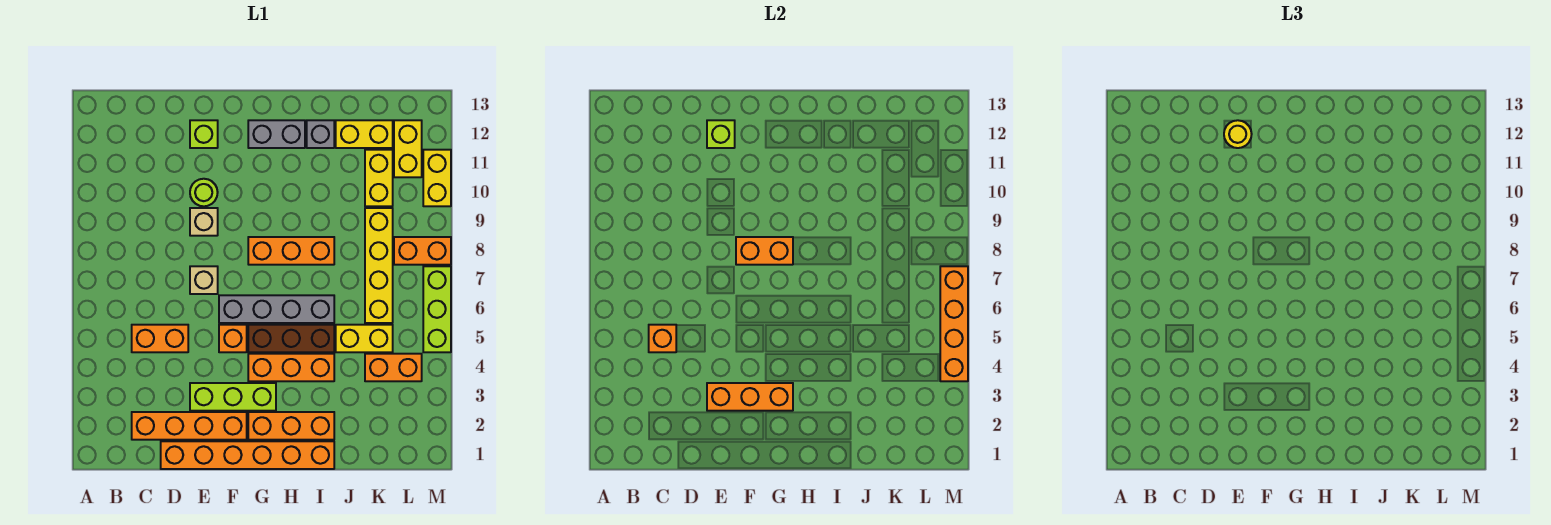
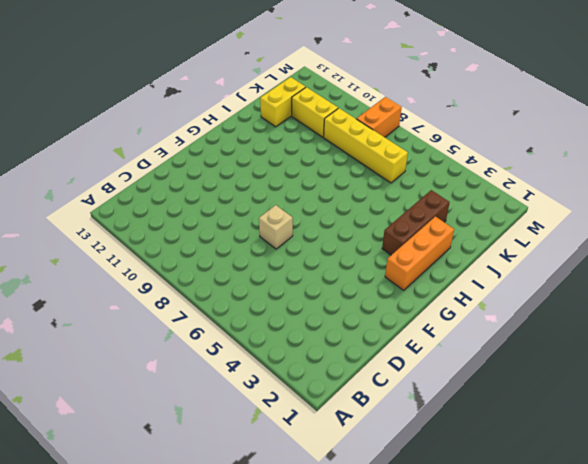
brown brick H3:J3 level 1 -> brown brick G5:I5 level 1
none -> orange brick C2:F2 level 1
none -> orange brick C5:D5 level 1
none -> orange brick D1:I1 level 1
none -> lime brick E3:G3 level 1

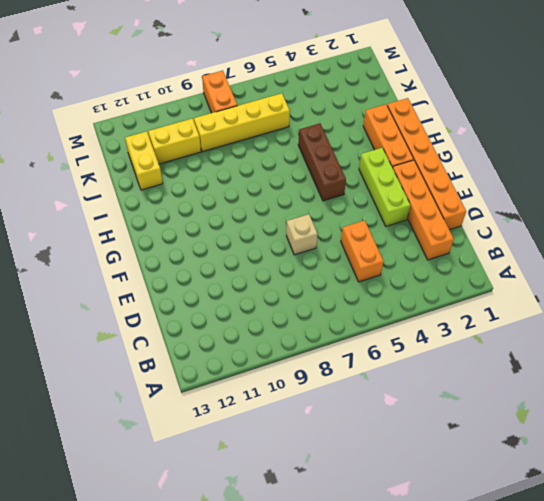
none -> tan brick E9 level 1
none -> lime round brick E10 level 1
none -> lime brick E12 level 1
none -> orange brick F5 level 1

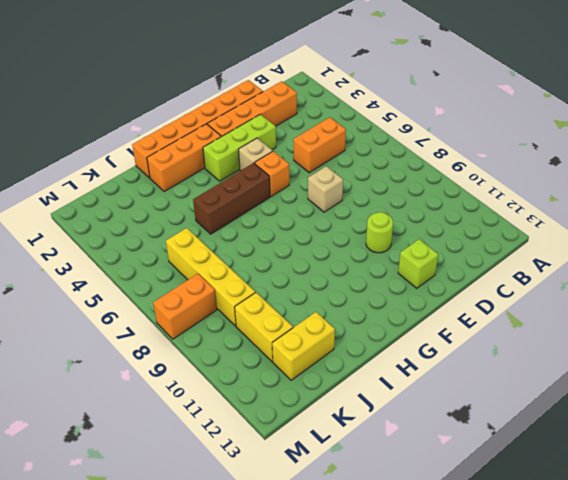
tan brick F4 level 1 -> tan brick E9 level 1
none -> grey brick F6:I6 level 1
none -> orange brick G4:I4 level 1
none -> orange brick G8:I8 level 1
none -> grey brick G12:H12 level 1

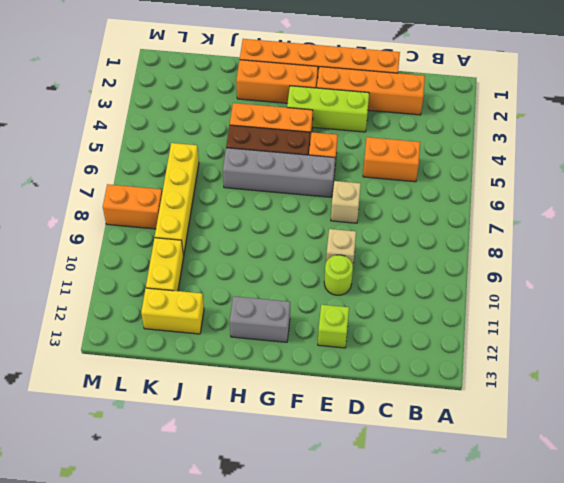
none -> orange brick G8:I8 level 1
none -> grey brick I12 level 1
none -> yellow brick J5:K5 level 1
none -> orange brick K4:L4 level 1

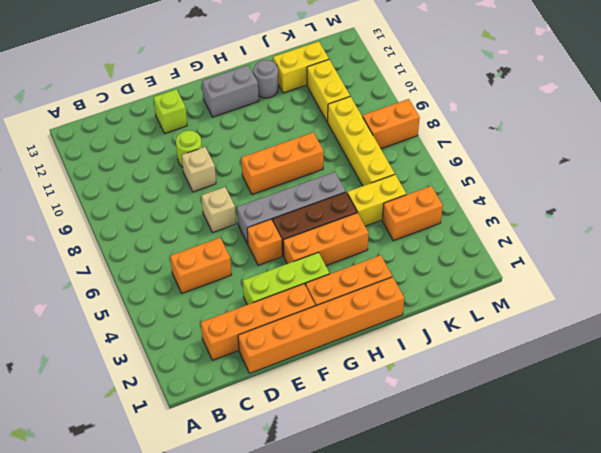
grey round brick I12 level 1 -> grey brick I12 level 1
none -> yellow brick L11:L12 level 1
none -> lime brick M5:M7 level 1
none -> yellow brick M10:M11 level 1
none -> orange brick C5 level 2

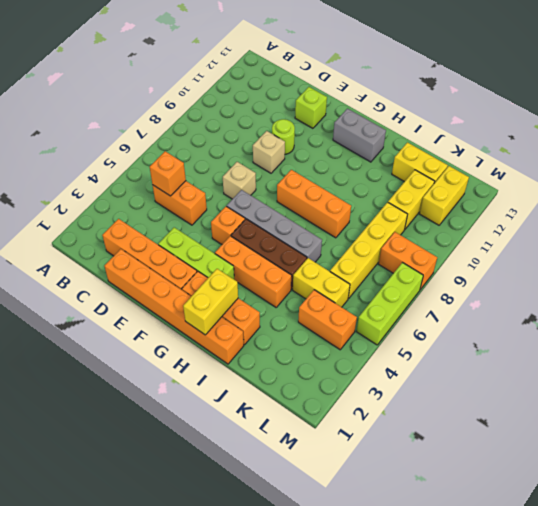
yellow brick H1:H2 level 2 -> yellow brick M10:M11 level 1
none -> grey brick I12 level 1
none -> orange brick E3:G3 level 2
none -> lime brick E12 level 2
none -> orange brick F8:G8 level 2

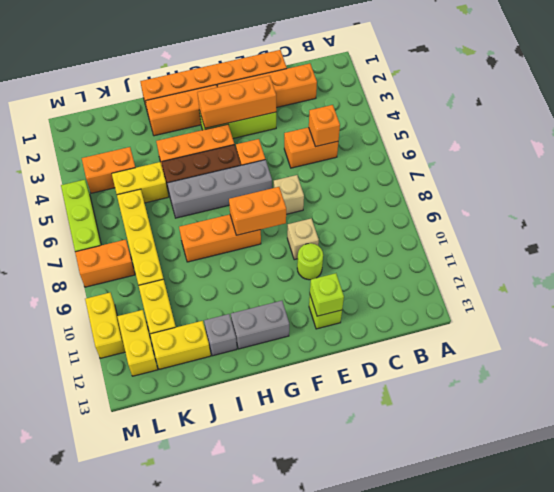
none -> orange brick M4:M7 level 2
none -> yellow round brick E12 level 3

